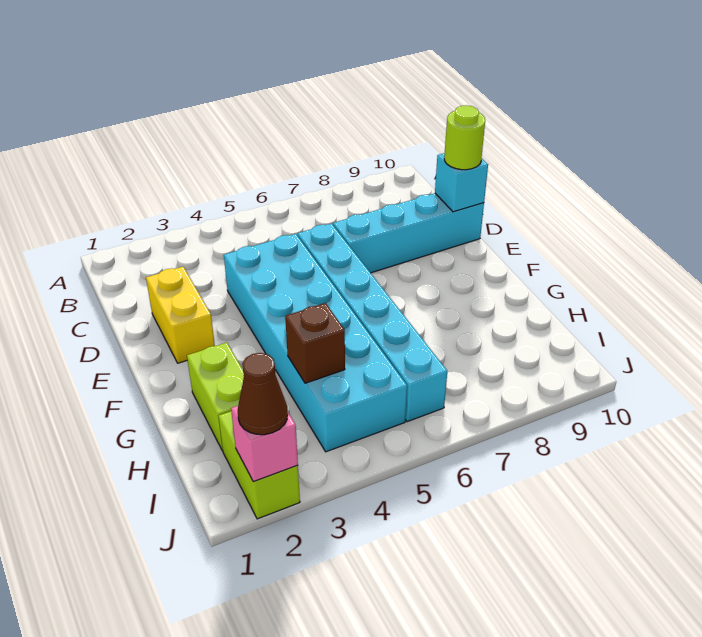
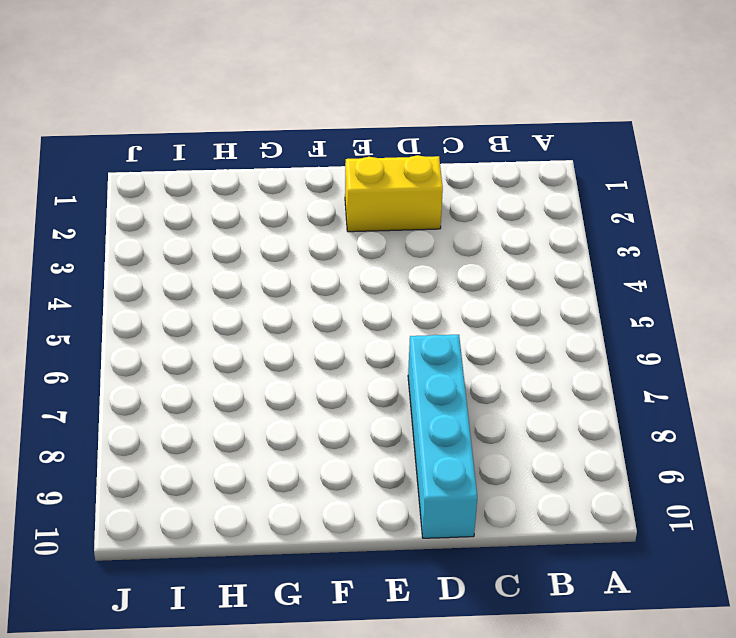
none -> cyan brick D4:I5 level 1
none -> cyan brick D6:I6 level 1

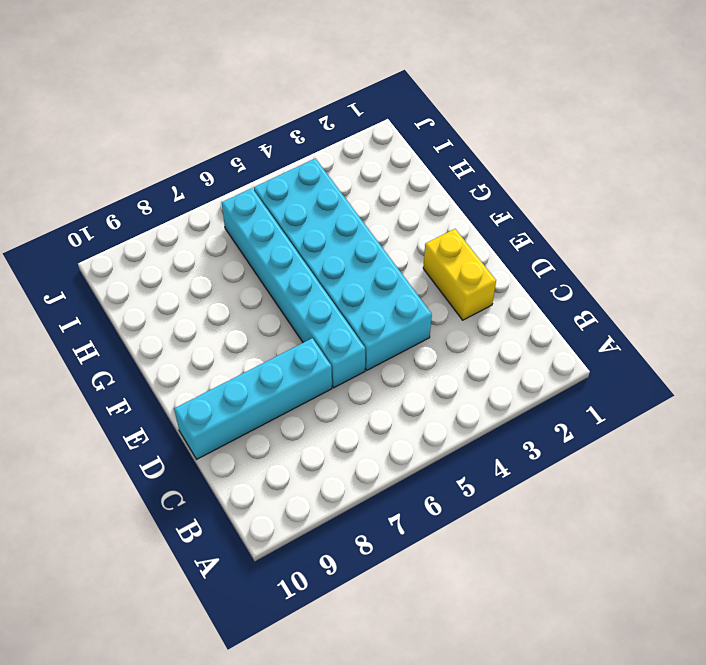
none -> lime brick G2:H2 level 1
none -> lime brick I2:J2 level 1

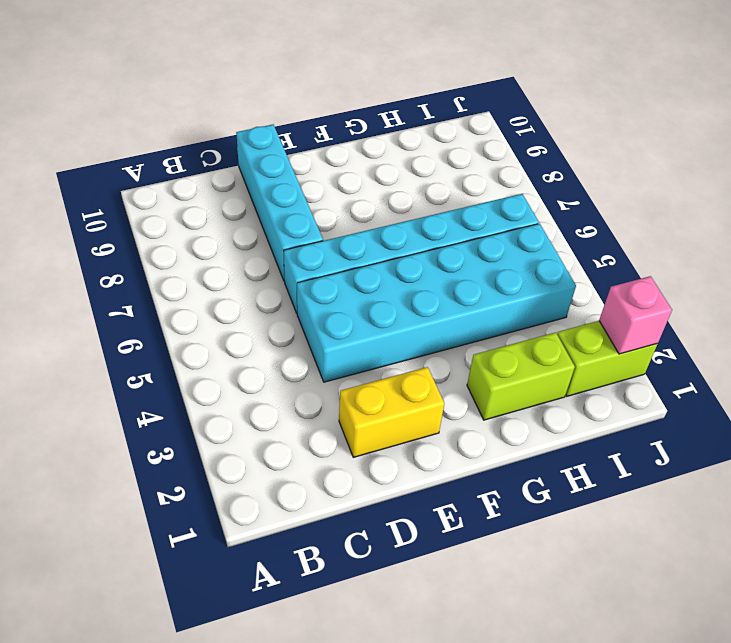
none -> cyan brick D10 level 2
none -> brown brick H4 level 2

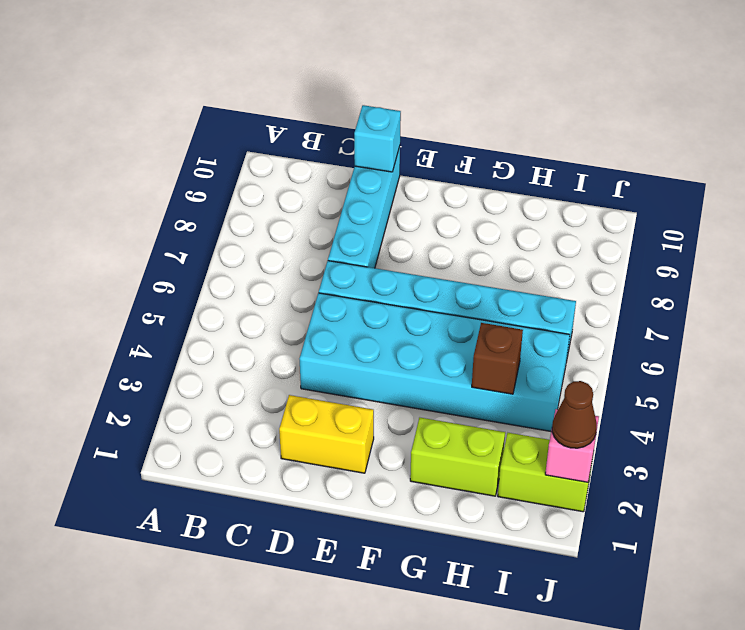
none -> lime round brick D10 level 3

